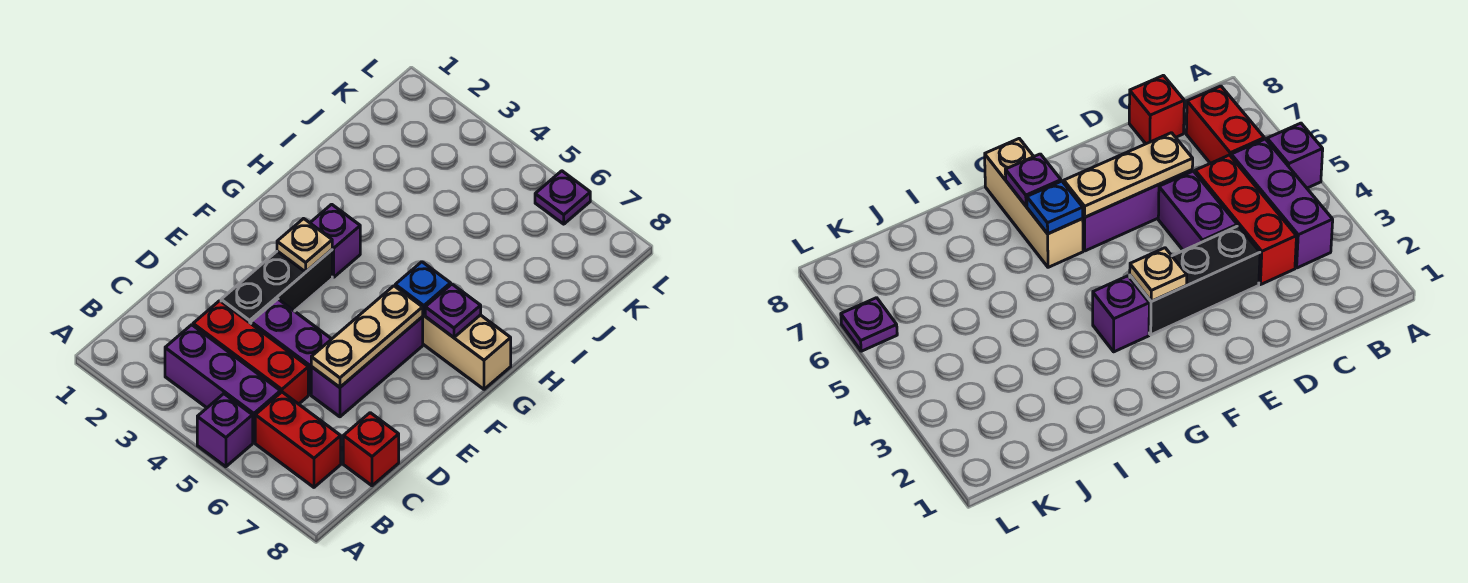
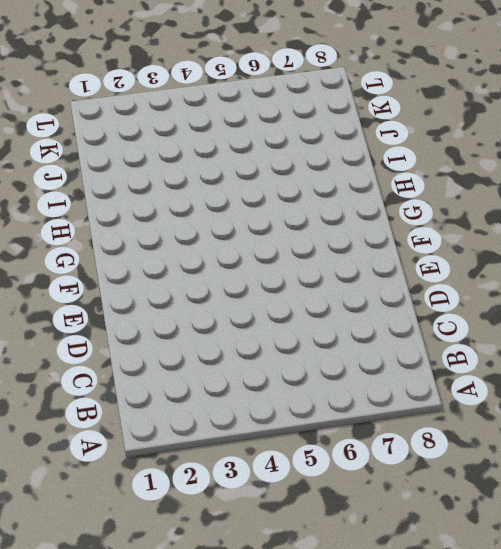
none -> purple brick A5 level 1
none -> purple brick B3:B5 level 1
none -> red brick B6:B7 level 1

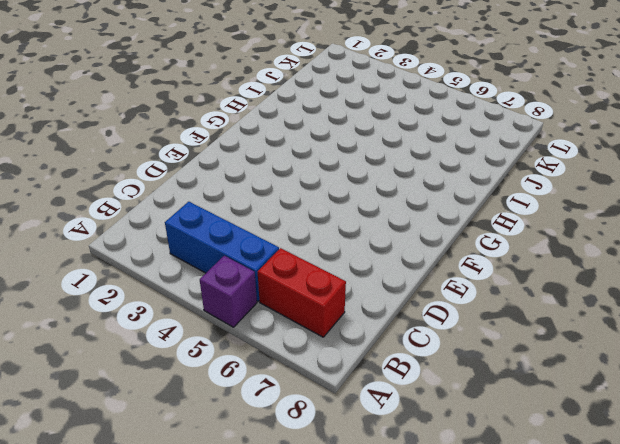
blue brick B3:B5 level 1 -> purple brick B3:B5 level 1
none -> red brick C3:C5 level 1
none -> red brick C8 level 1
none -> black brick D3:F3 level 1

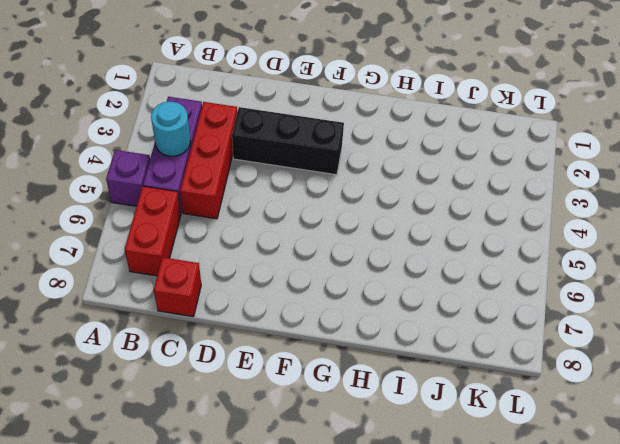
cyan round brick B4 level 2 -> none
none -> purple brick D4:D5 level 1
none -> purple brick D6:F6 level 1
none -> purple brick G3 level 1

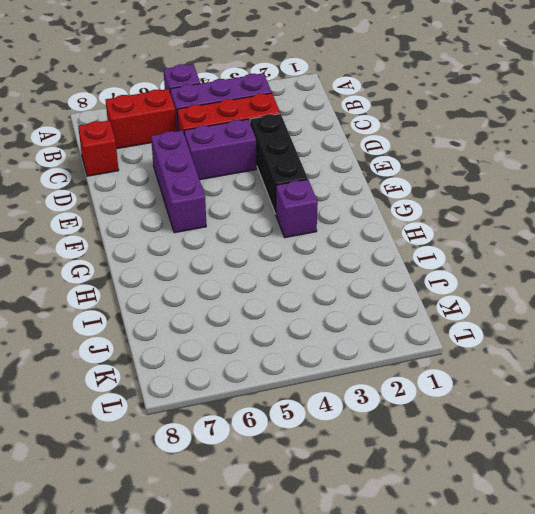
none -> tan brick G6:G8 level 1
none -> purple plate L6 level 1
none -> tan plate D6:F6 level 2

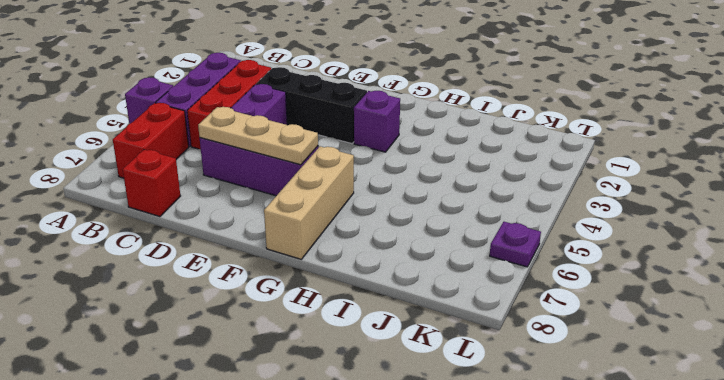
none -> tan plate F3 level 2
none -> blue plate G6 level 2
none -> purple plate G7 level 2

